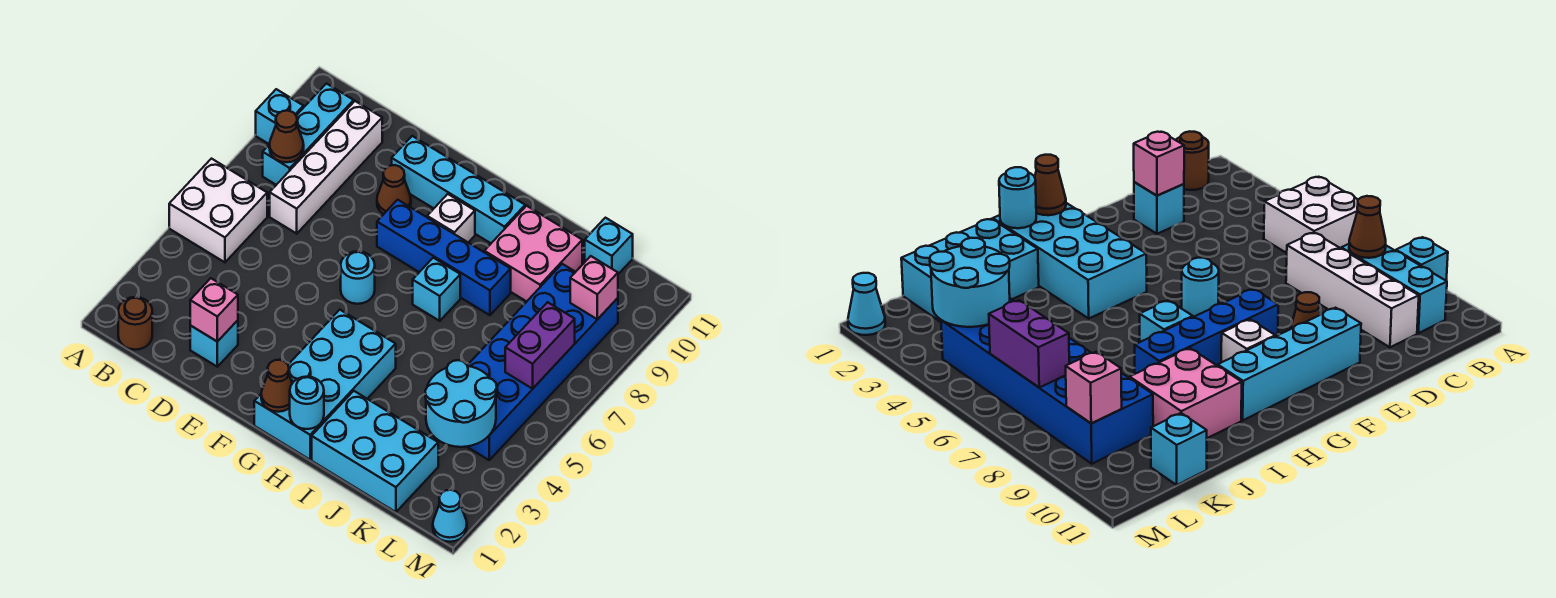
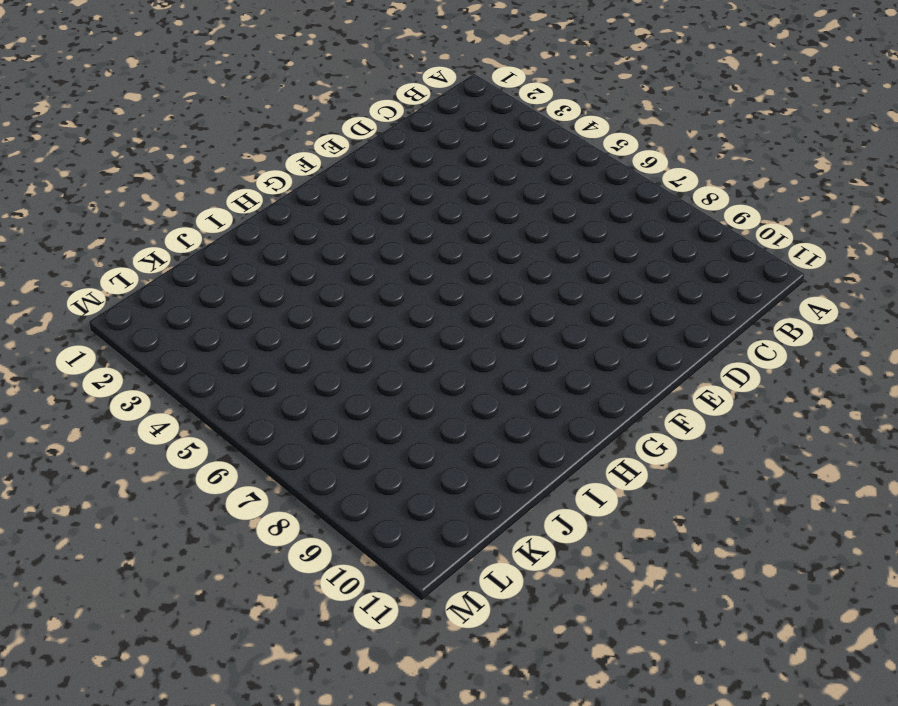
none -> white brick A5:B6 level 1
none -> cyan brick A9 level 1
none -> brown round brick B1 level 1

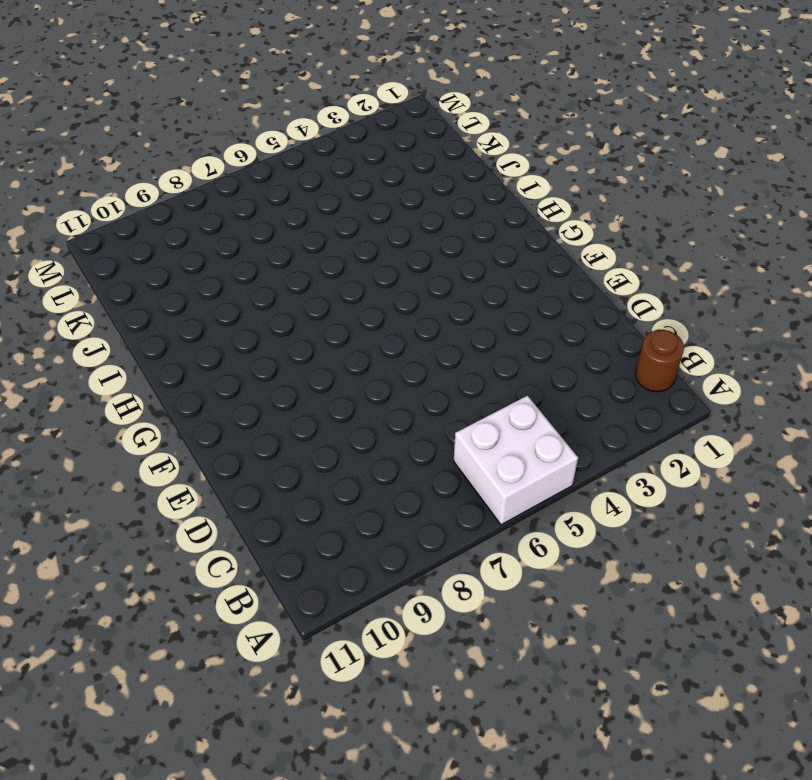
none -> cyan brick A9 level 1
none -> cyan brick B8:B10 level 1
none -> white brick C7:C10 level 1

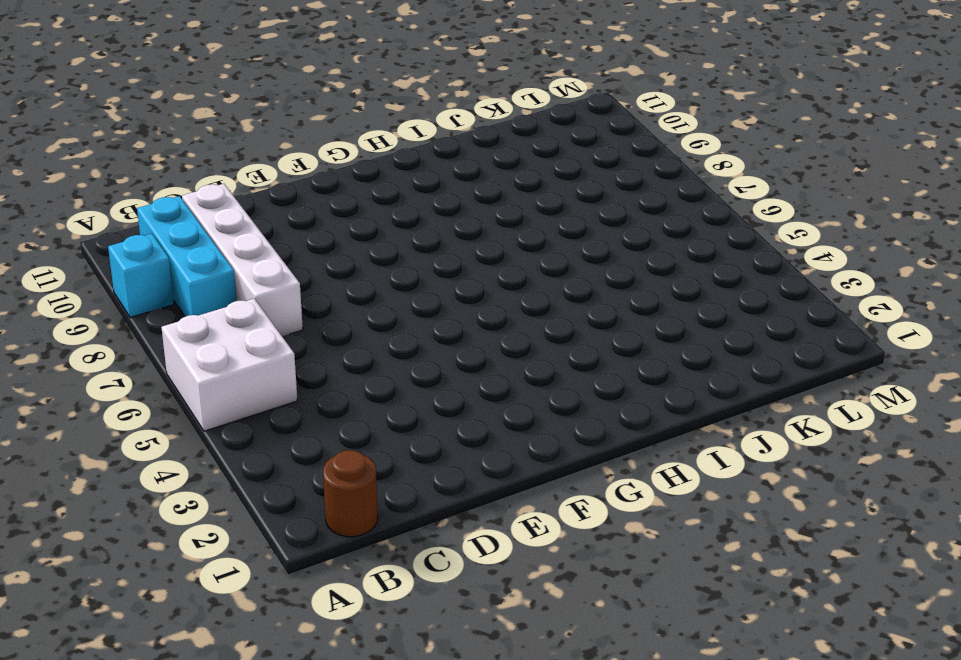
none -> cyan brick D2 level 1
none -> brown cone E9 level 1
none -> cyan brick E10:H10 level 1

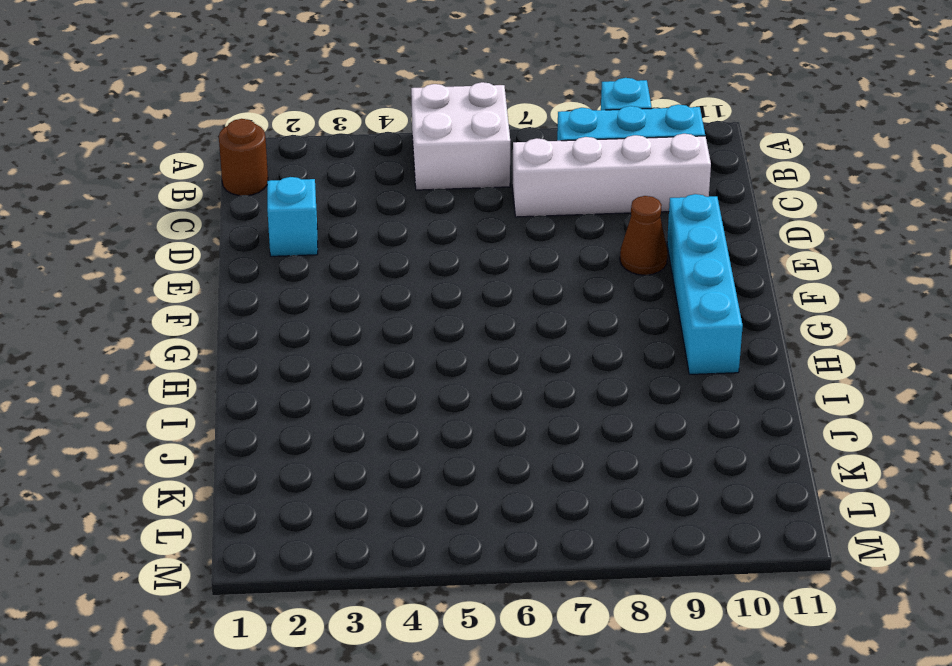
none -> cyan round brick F6 level 1
none -> blue brick F8:I8 level 1
none -> cyan brick G1:H4 level 1

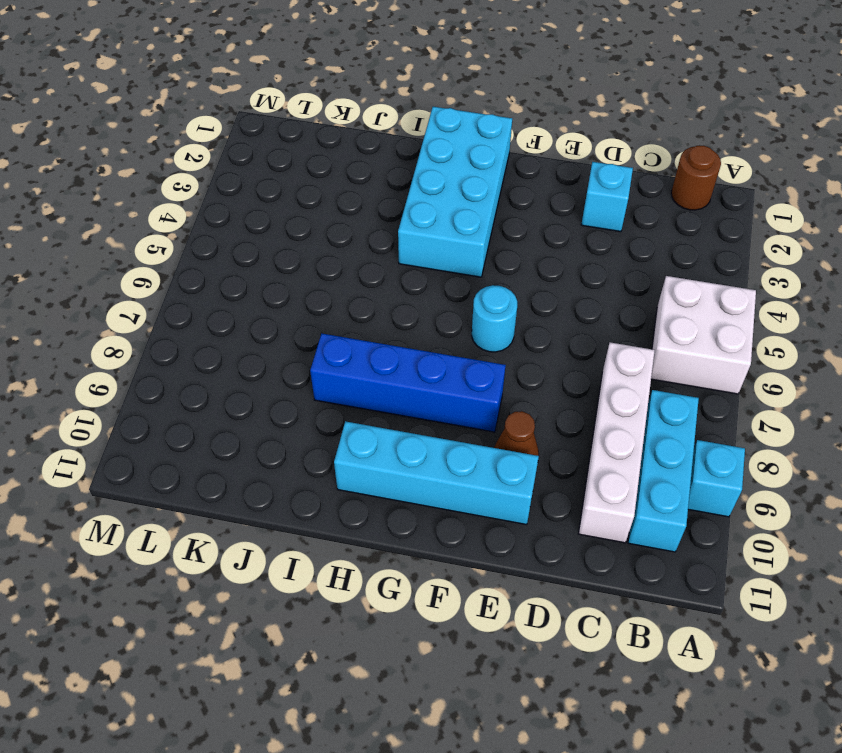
none -> white brick G9 level 1
none -> cyan brick H7 level 1
none -> cyan brick I1:K2 level 1

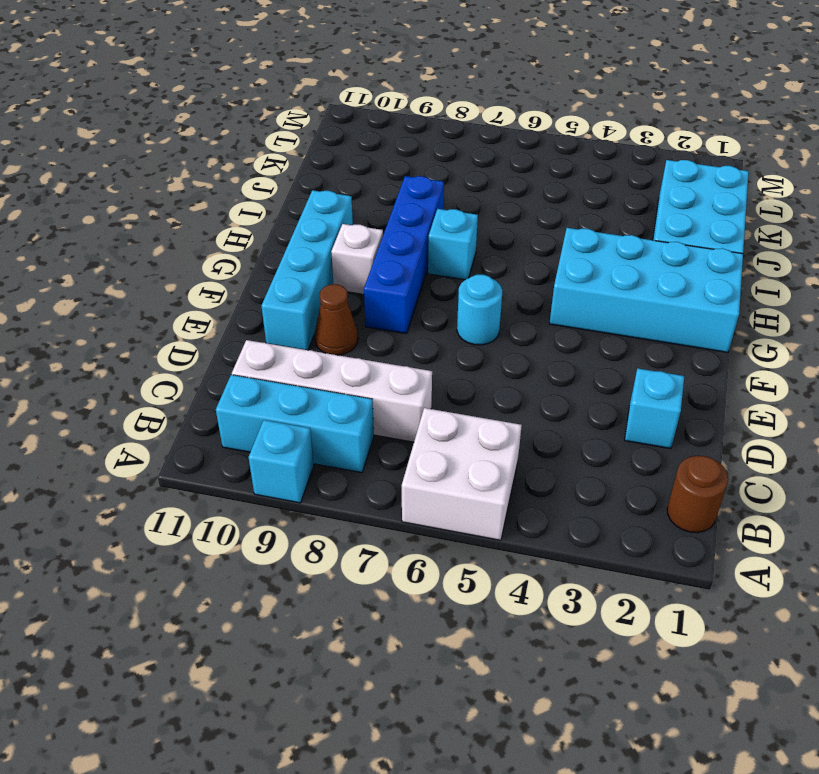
none -> pink brick I9:J10 level 1
none -> blue brick K4:L9 level 1
none -> cyan brick K11 level 1

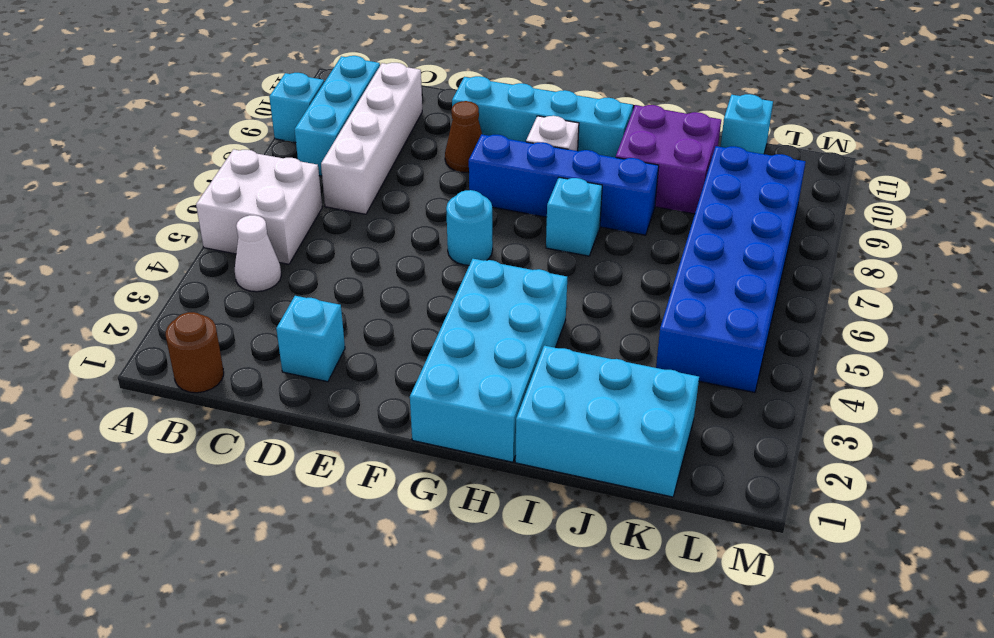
white cone B4 level 1 -> none
purple brick I9:J10 level 1 -> pink brick I9:J10 level 1
none -> cyan cone M1 level 1
none -> brown cone B8 level 2
none -> pink brick D2 level 2

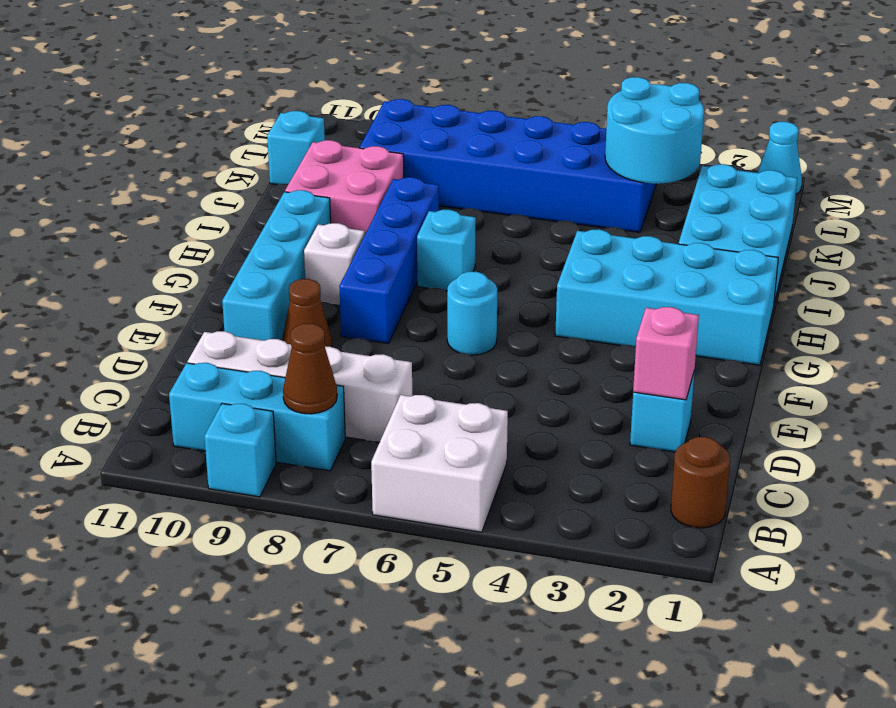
none -> brown cone G1 level 2
none -> cyan round brick H1 level 2
none -> purple brick L6:L7 level 2

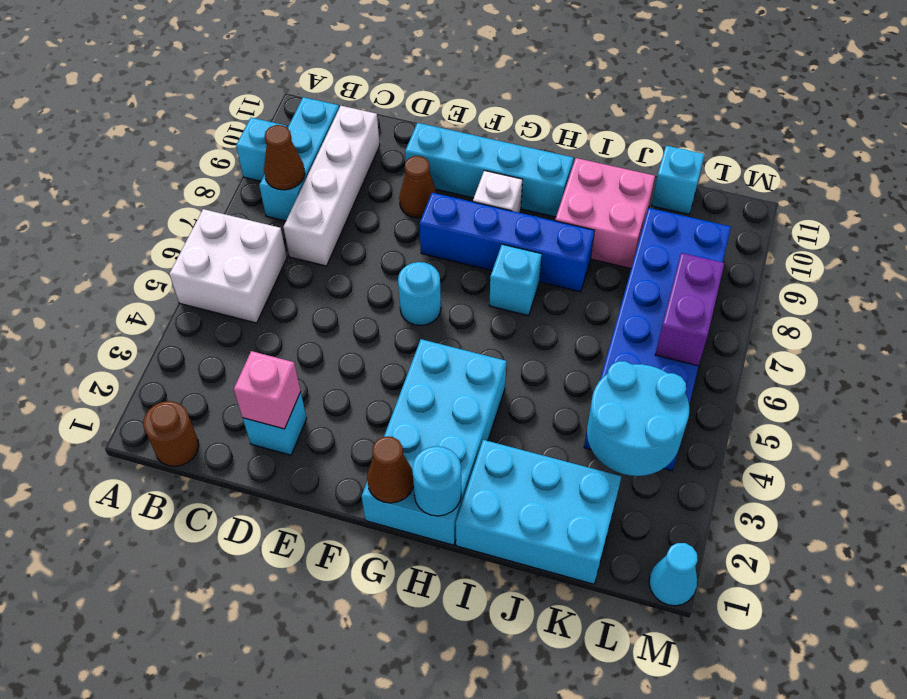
none -> pink brick L9 level 2

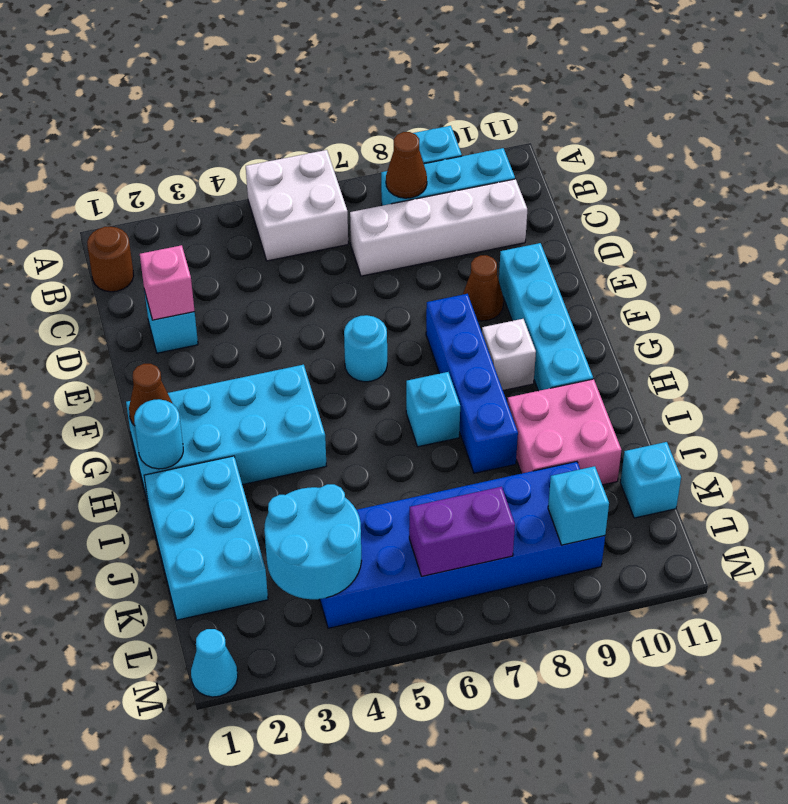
cyan brick L9 level 2 -> pink brick L9 level 2

